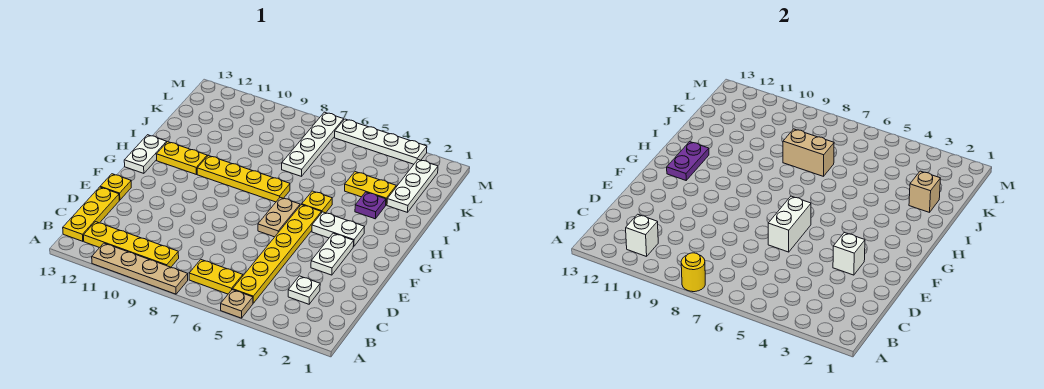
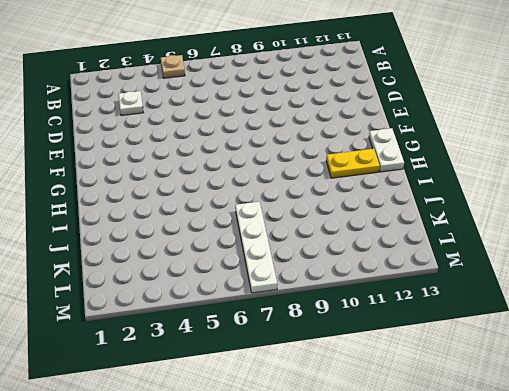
none -> tan plate A8:A11 level 1
none -> yellow plate B5:G5 level 1
none -> yellow plate B6:B7 level 1

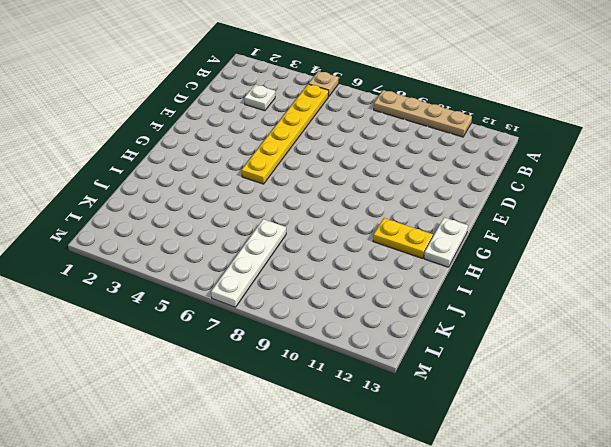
none -> yellow plate B6:B7 level 1
none -> yellow plate B9:B12 level 1
none -> yellow plate B13:D13 level 1

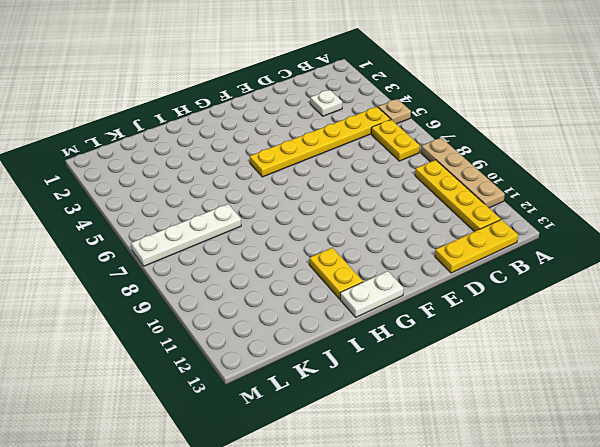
none -> white plate E3:F3 level 1
none -> yellow plate E13 level 1
none -> tan plate F6:G6 level 1

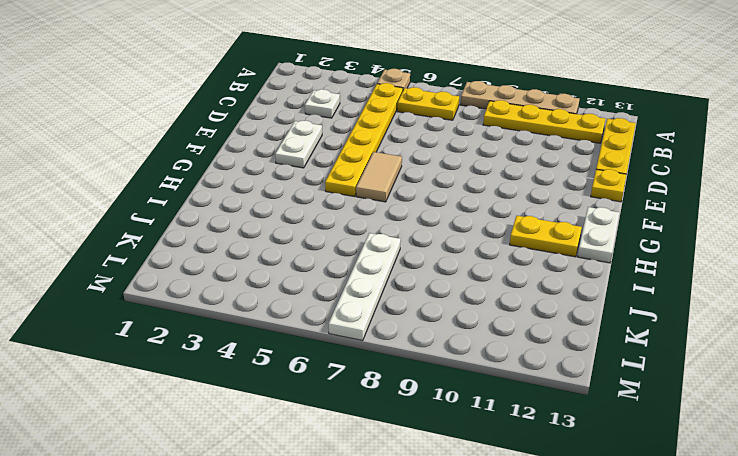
tan tile F6:G6 level 1 -> tan plate F6:G6 level 1
none -> white plate G3:G4 level 1
none -> yellow plate H5 level 1
none -> yellow plate H7:H10 level 1

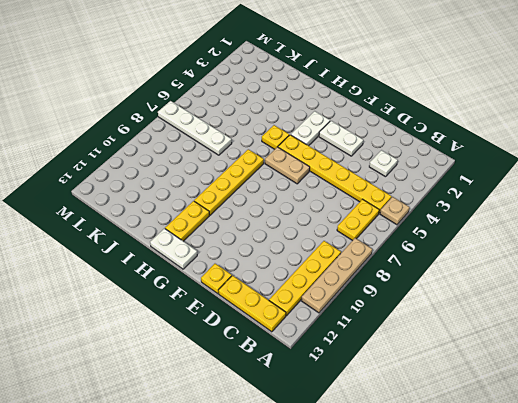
none -> purple plate I3 level 1
none -> white plate J2:L2 level 1
none -> yellow plate J3:J4 level 1

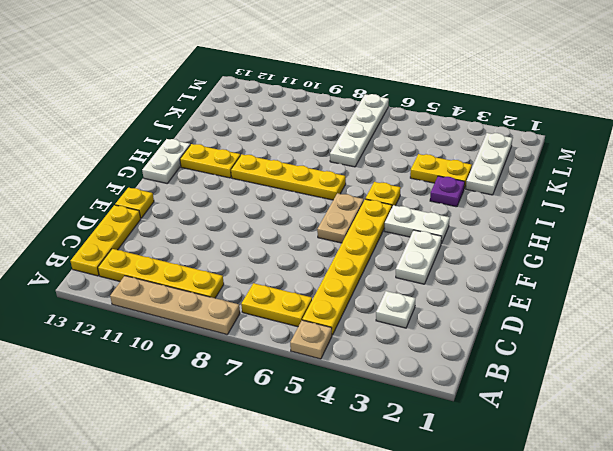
none -> white plate M3:M6 level 1
none -> yellow round brick A8 level 2
none -> white brick B11 level 2

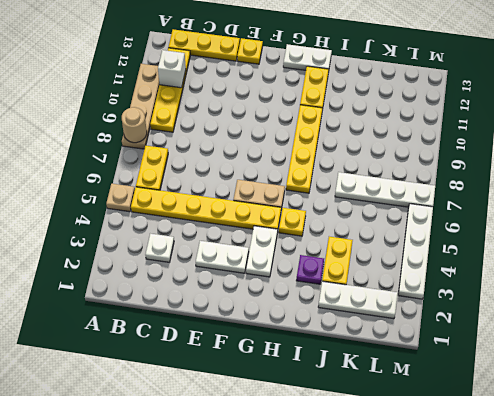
tan round brick A8 level 2 -> yellow round brick A8 level 2
none -> white brick E3 level 2
none -> white brick E6:F6 level 2
none -> purple plate G12:H12 level 2

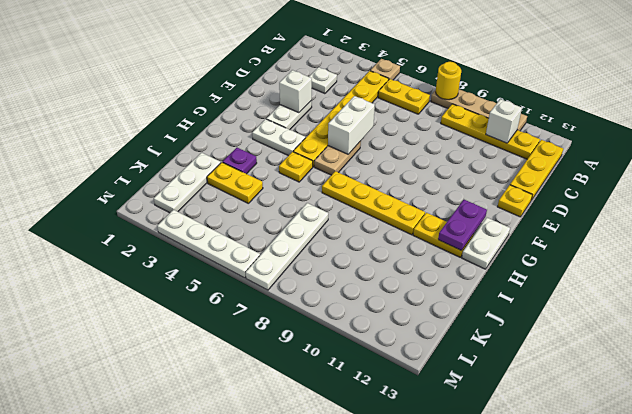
none -> tan brick J2 level 2
none -> tan brick J7:J8 level 2

